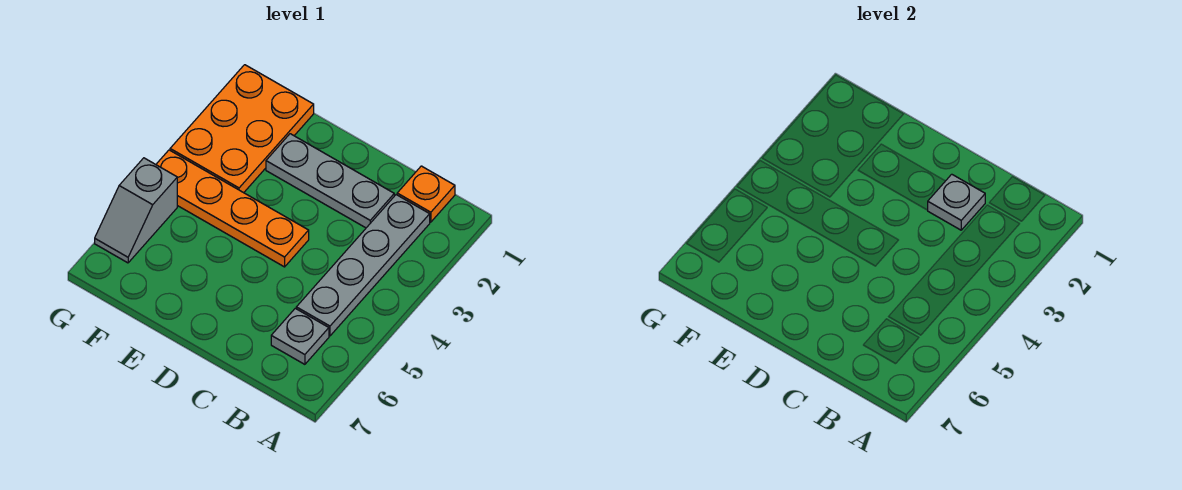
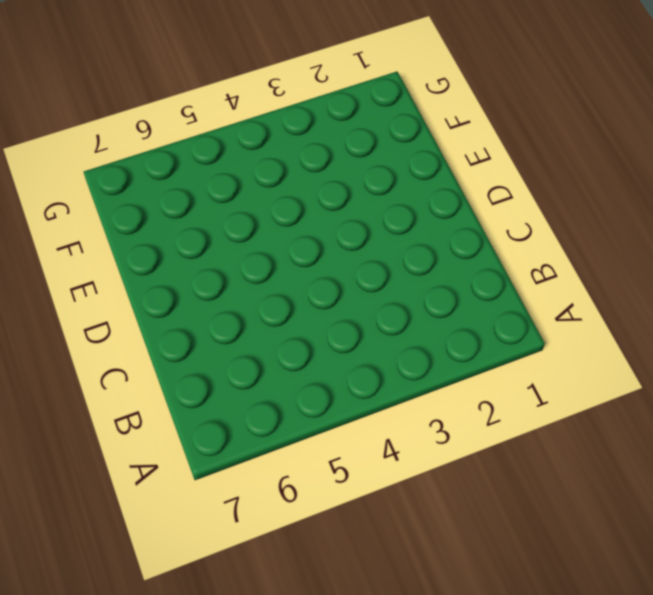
none -> orange plate B1 level 1
none -> grey plate B2:B5 level 1

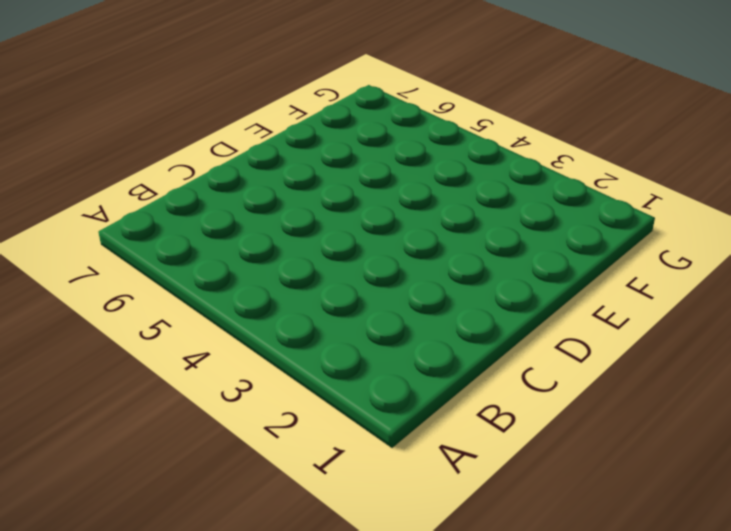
none -> orange plate B1 level 1
none -> grey plate B2:B5 level 1

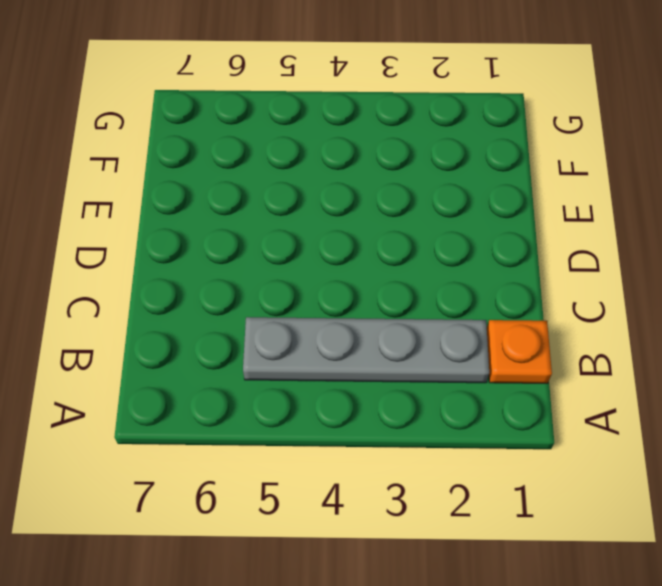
none -> grey plate B6 level 1
none -> grey plate C2:E2 level 1

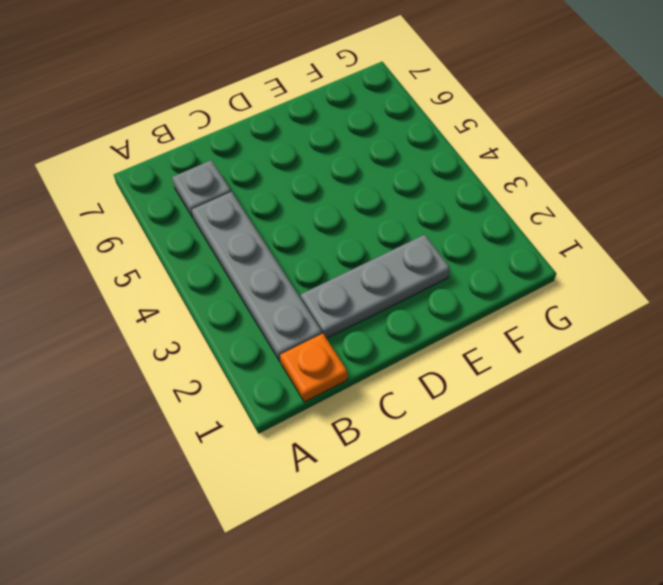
none -> orange plate D4:G4 level 1
none -> orange plate F1:G3 level 1

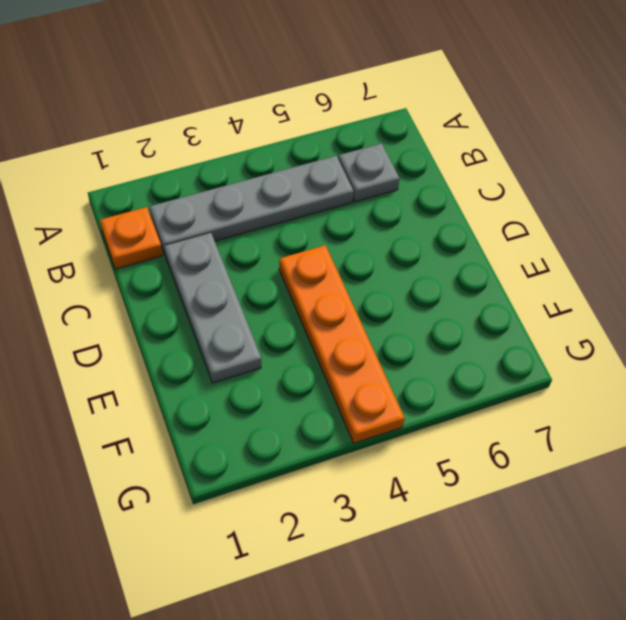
none -> orange plate F1:G3 level 1
none -> grey slope G5:G6 level 1 top 5

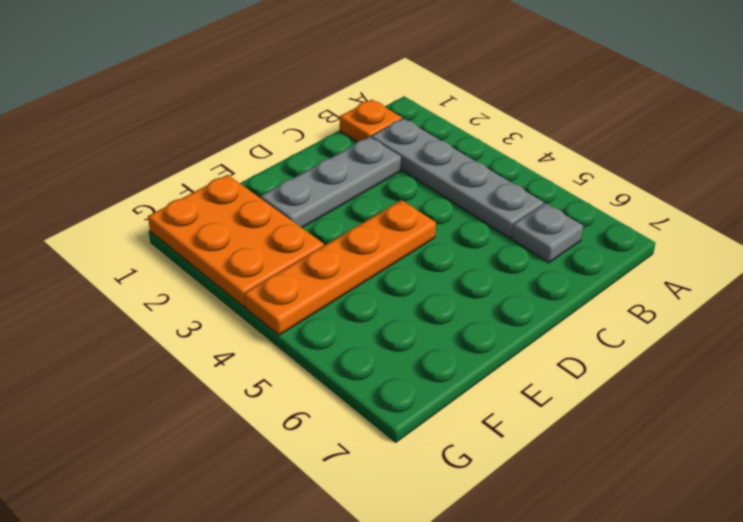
none -> grey slope G5:G6 level 1 top 5
none -> grey plate C2 level 2

